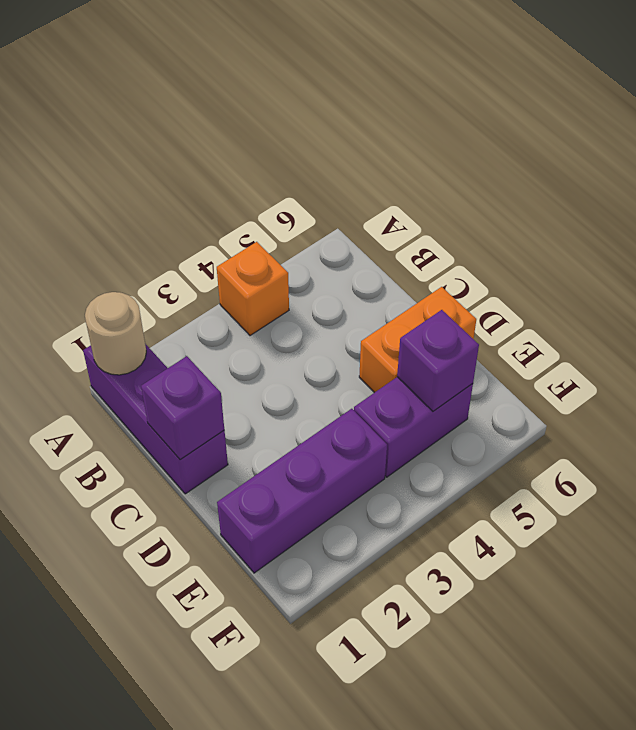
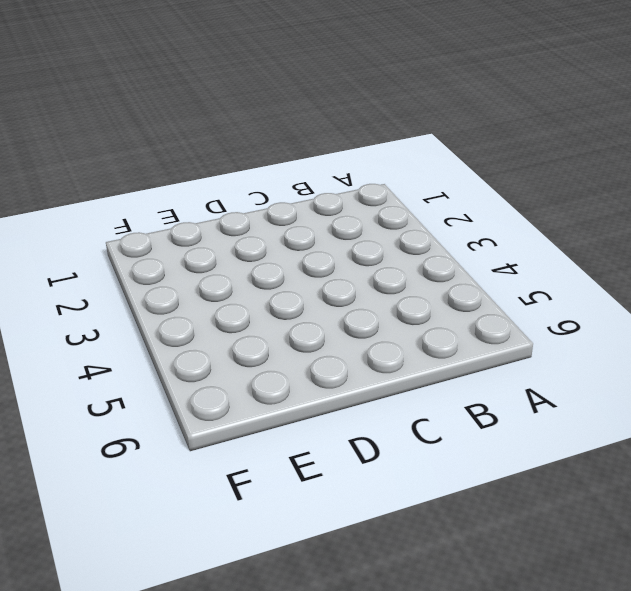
none -> purple brick A1:C1 level 1
none -> orange brick A4 level 1

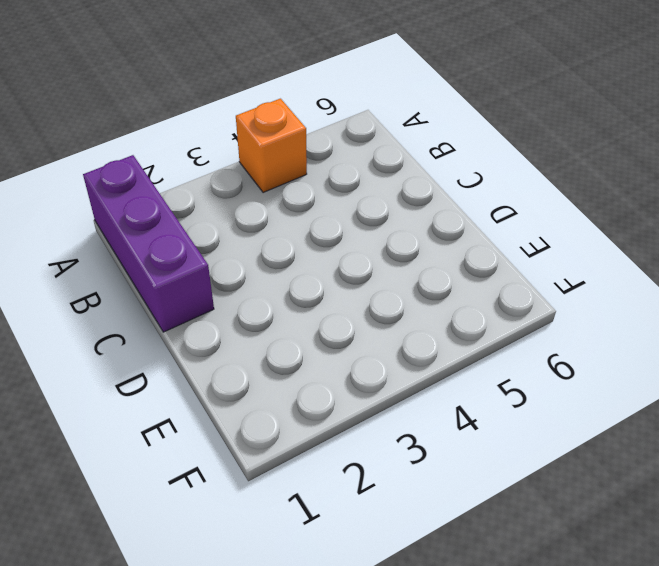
none -> orange brick D5:D6 level 1
none -> purple brick E1:E3 level 1

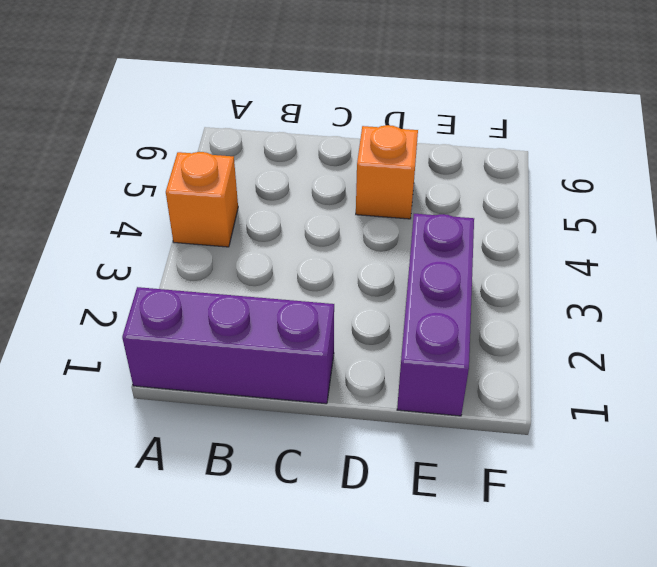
orange brick D5 level 1 -> orange brick D5:D6 level 1
none -> purple brick E4:E5 level 1
none -> tan round brick A1 level 2

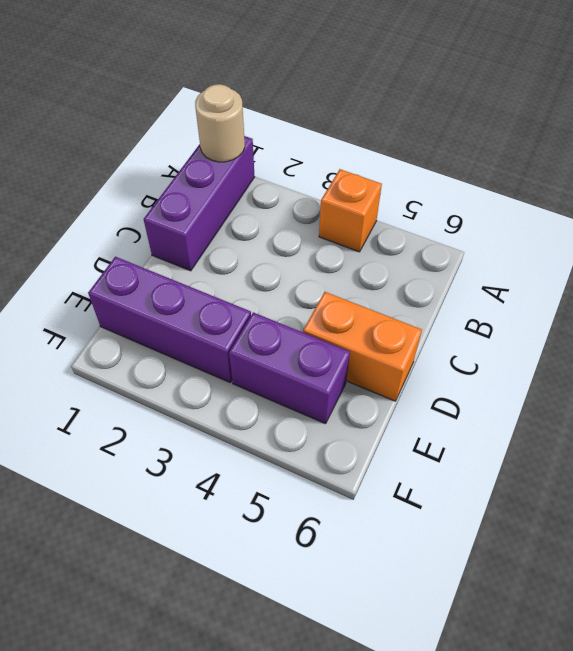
none -> purple brick C1 level 2
none -> purple brick E5 level 2

